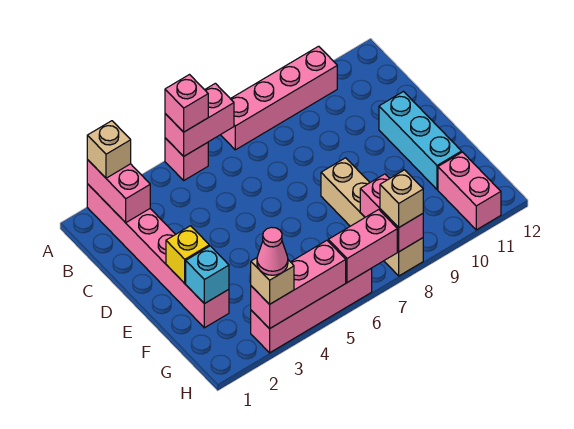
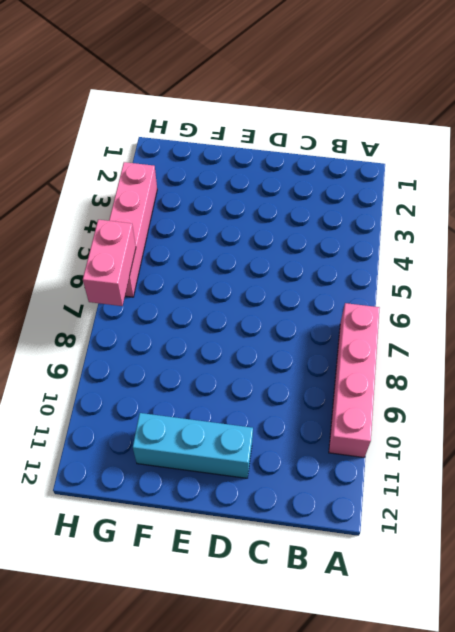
none -> pink brick A2:F2 level 1
none -> pink brick A5 level 1
none -> tan brick E8:H8 level 1

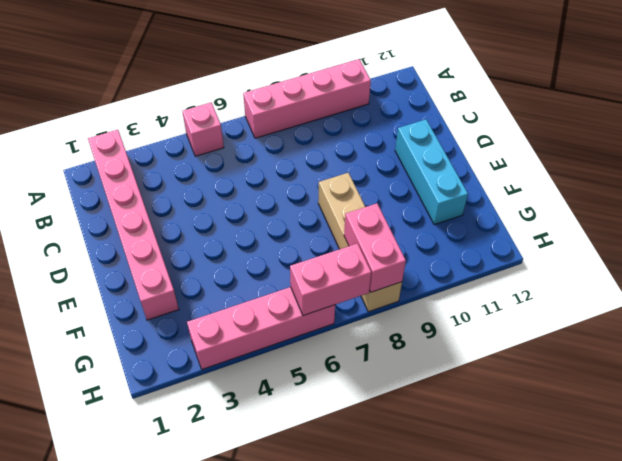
none -> pink brick G11:H11 level 1
none -> pink brick A2:B2 level 2
none -> pink brick A5:A6 level 2

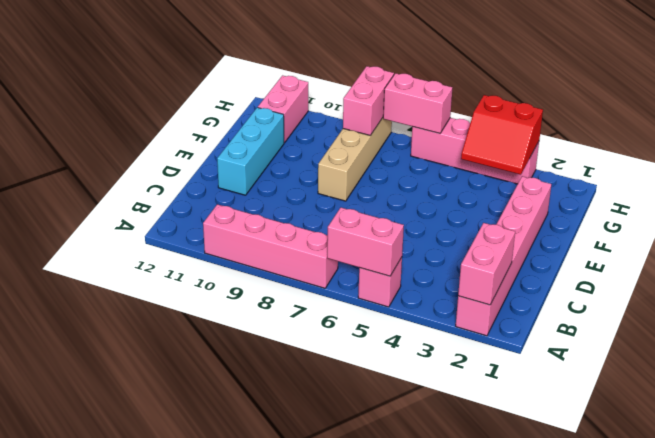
red slope G3:H4 level 2 top H -> pink brick H3:H5 level 2
none -> yellow brick E2 level 2
none -> cyan brick F2 level 2
none -> tan brick A2 level 3

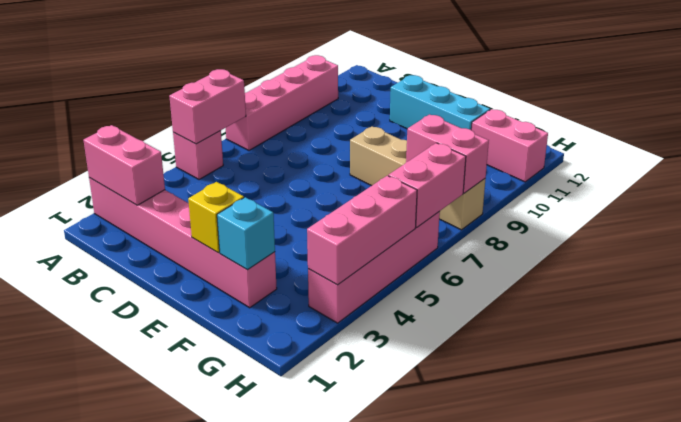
none -> tan brick A2 level 3
none -> pink brick A5 level 3
none -> tan brick H3 level 3

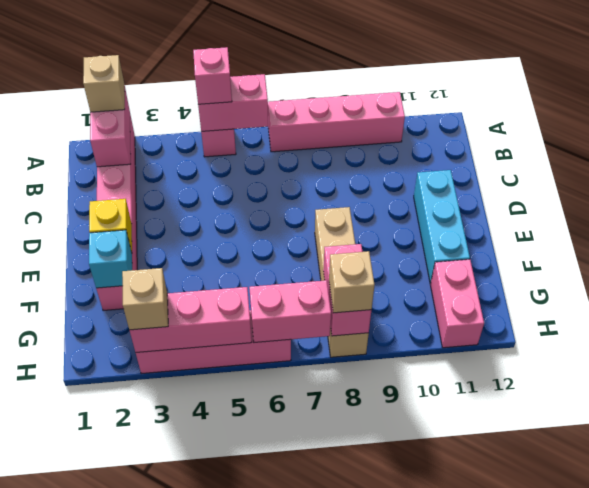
none -> pink cone H3 level 4

